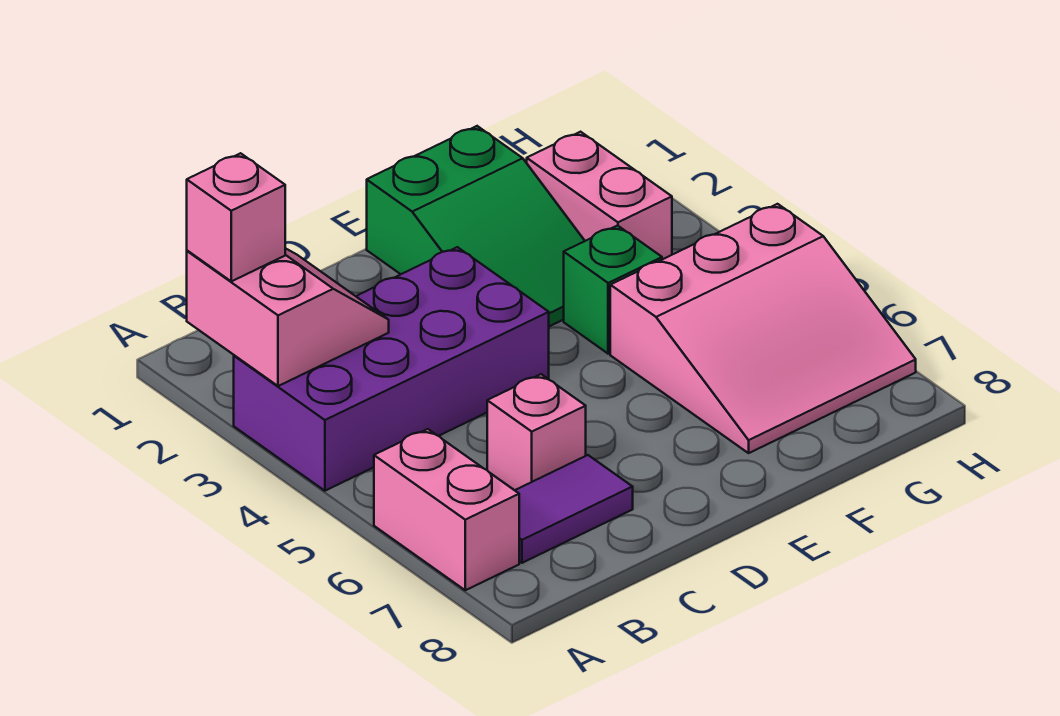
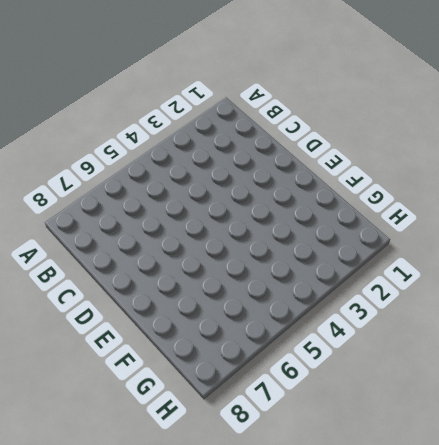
none -> purple brick A3:D4 level 1
none -> pink brick A6:A7 level 1

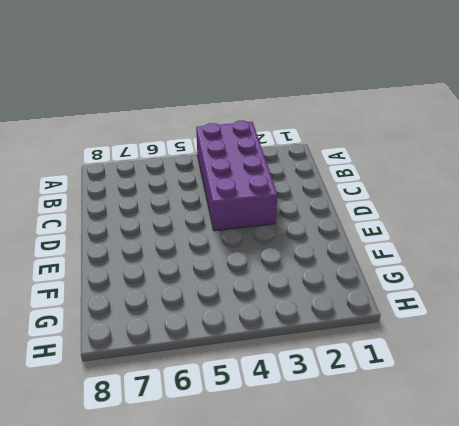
none -> pink brick A6:A7 level 1
none -> purple tile B7:C7 level 1

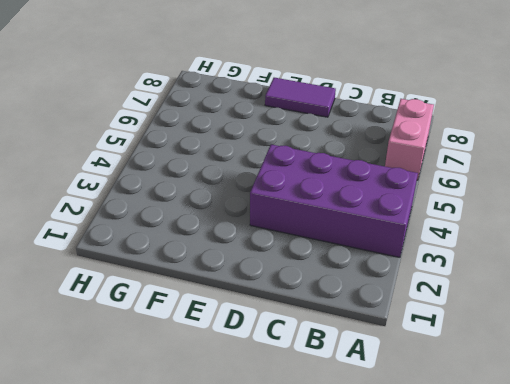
purple tile D8:E8 level 1 -> purple tile B7:C7 level 1
none -> pink brick C6 level 1
none -> green slope E1:F3 level 1 top 1

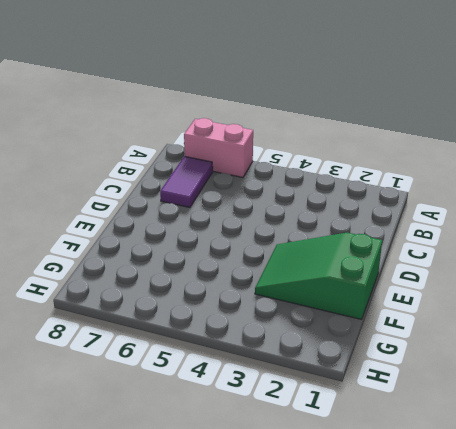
none -> purple brick A3:D4 level 1
none -> pink brick C6 level 1

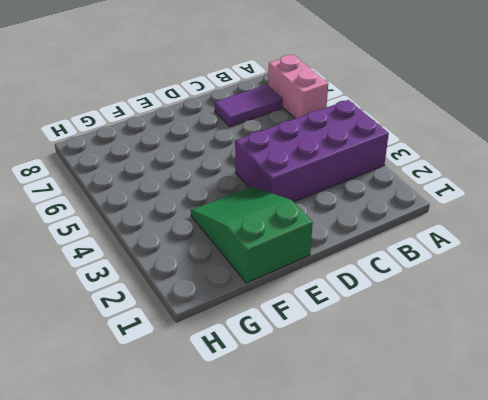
none -> pink brick C6 level 1
none -> green brick F4 level 1

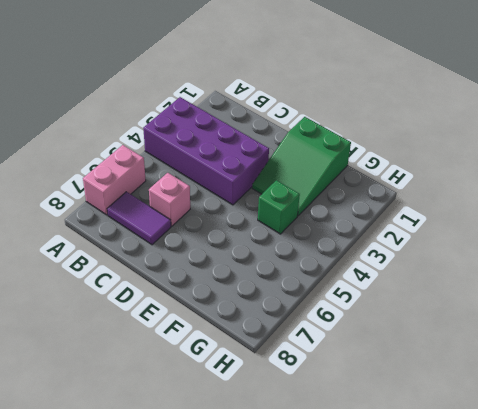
none -> pink slope F5:H7 level 1 top 5
none -> pink brick G2:G3 level 1

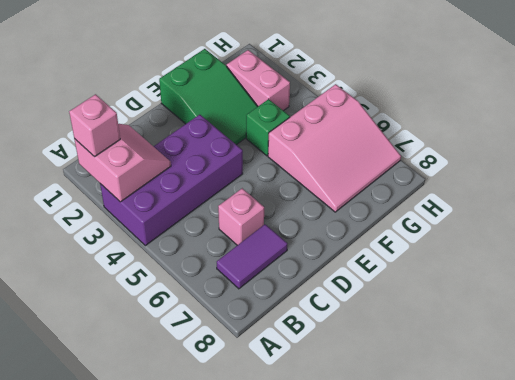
none -> pink brick A6:A7 level 1

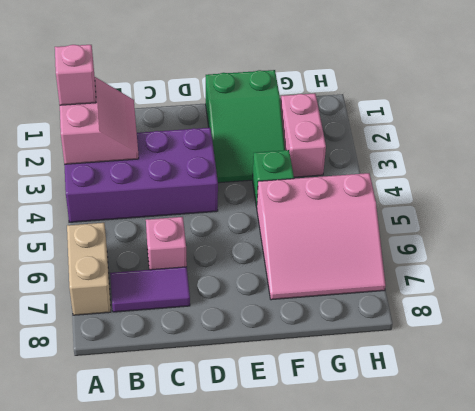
tan brick A6:A7 level 1 -> pink brick A6:A7 level 1

